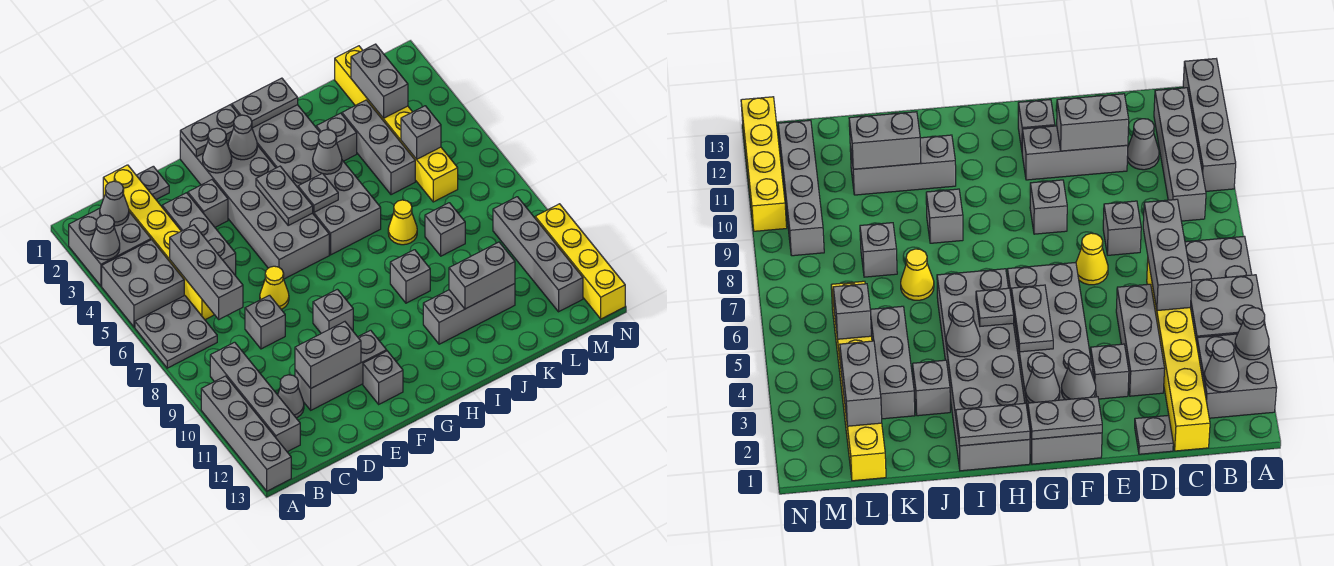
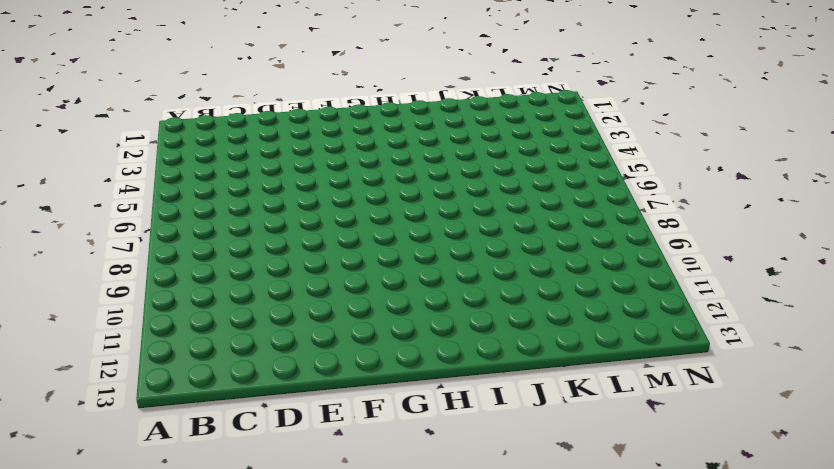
none -> grey brick A2:B3 level 1
none -> grey brick A4:B5 level 1
none -> grey plate A6:B7 level 1
none -> grey brick A10:A13 level 1

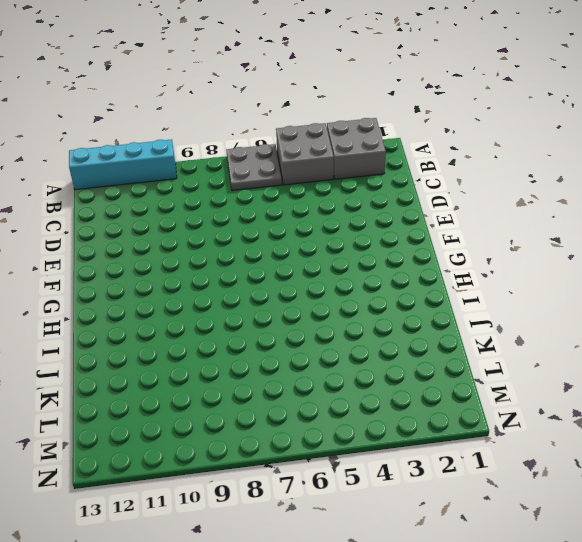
cyan brick A10:A13 level 1 -> grey brick A10:A13 level 1
none -> grey brick B9:B12 level 1
none -> yellow brick C1:C6 level 1
none -> grey cone C11 level 1
none -> grey plate D1 level 1

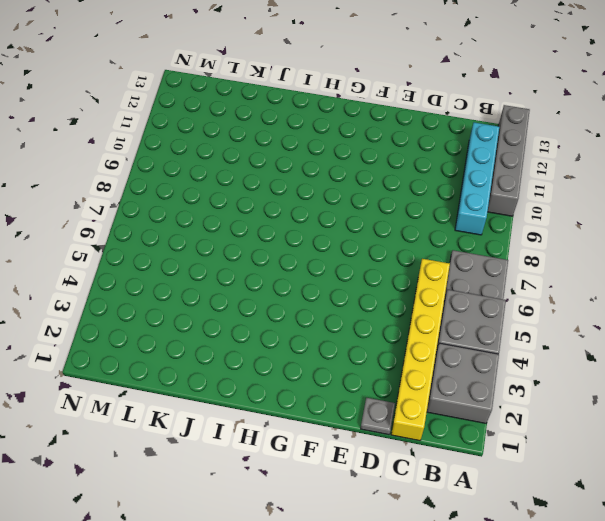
cyan brick B9:B12 level 1 -> grey brick B9:B12 level 1
none -> grey cone C11 level 1
none -> grey brick D3:D5 level 1
none -> grey brick D8 level 1
none -> grey brick D11:F11 level 1

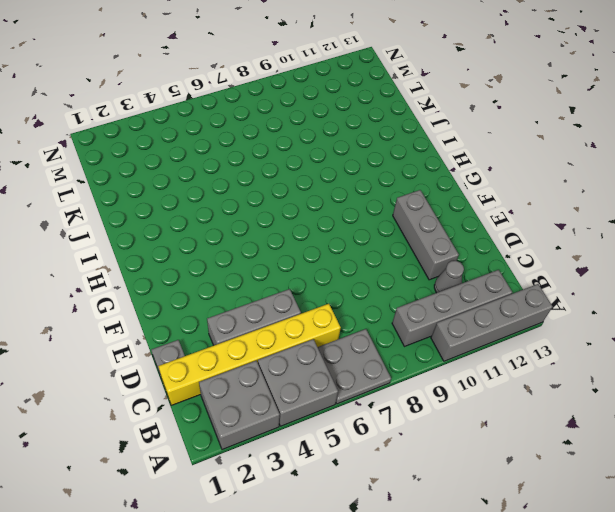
none -> grey brick D8 level 1
none -> grey brick E3 level 1
none -> yellow cone E7 level 1
none -> grey brick F1:G6 level 1

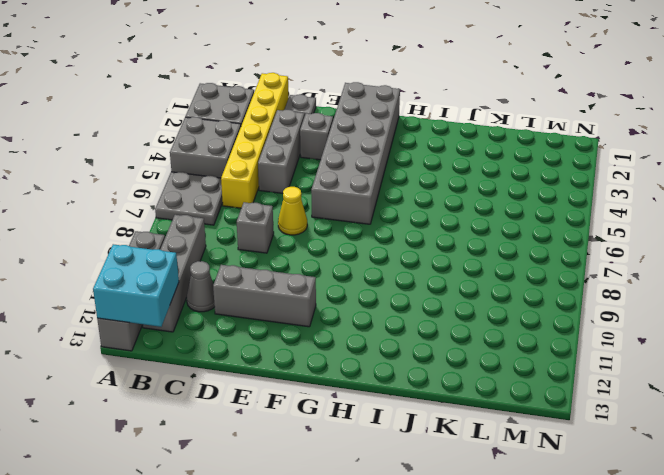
cyan brick A12:B13 level 2 -> none
none -> grey brick F9 level 1
none -> grey brick F12 level 1
none -> grey brick H1:I6 level 1
none -> grey brick I9 level 1

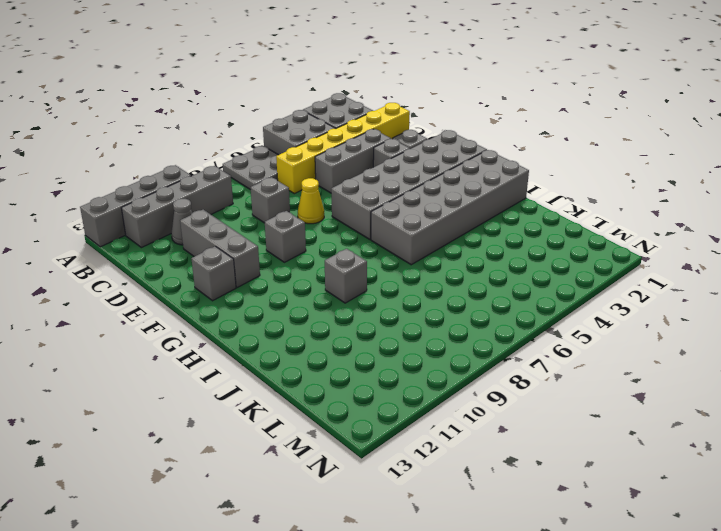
none -> grey brick I11:K11 level 1
none -> grey brick J3 level 1
none -> yellow cone J7 level 1
none -> grey brick K3:K5 level 1

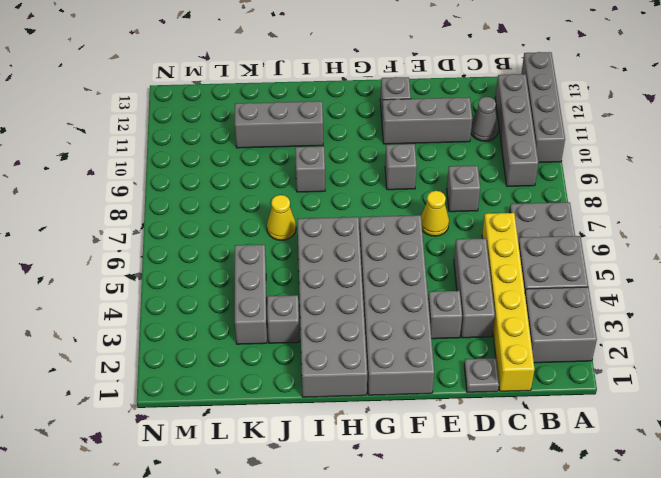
none -> grey brick K8 level 1
none -> yellow brick L1:L6 level 1
none -> grey brick M9:M12 level 1
none -> yellow brick N10:N13 level 1

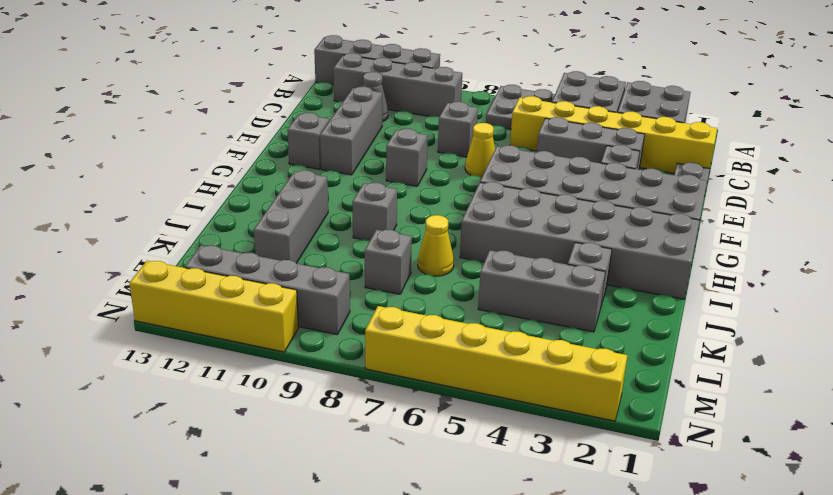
yellow brick N2:N7 level 1 -> yellow brick L1:L6 level 1
none -> grey cone A3 level 2
none -> grey cone B2 level 2
none -> grey brick C5:C7 level 2
none -> grey brick D11:E11 level 2

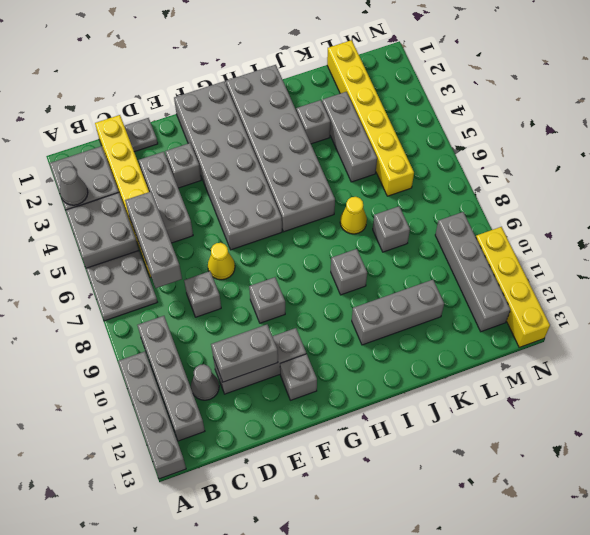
none -> grey cone B2 level 2
none -> grey plate F1:G1 level 2
none -> grey cone F2 level 2
none -> grey cone G2 level 2

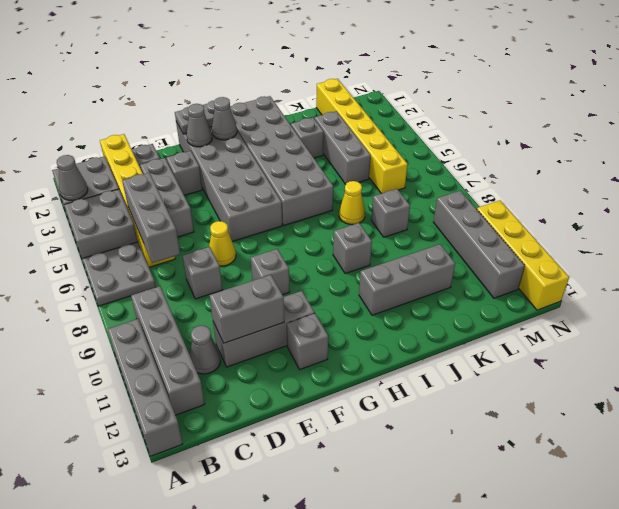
none -> grey cone B2 level 2
none -> grey plate G4:G5 level 2
none -> grey plate H1:I1 level 2
none -> grey plate H5 level 2

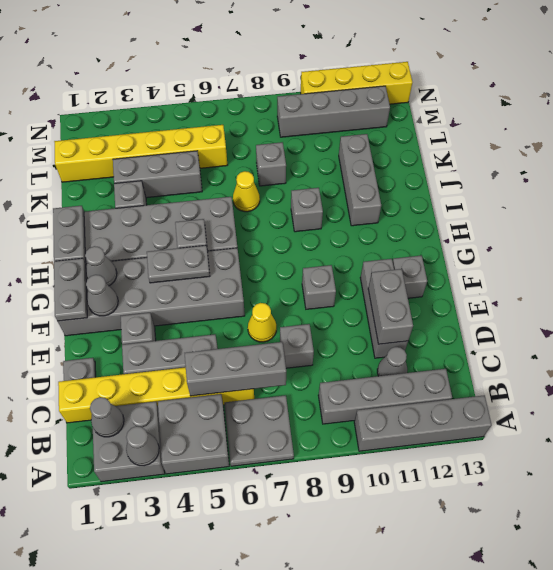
none -> grey cone I4 level 2
none -> grey brick J11:K11 level 2
none -> grey brick L2:L3 level 2
none -> grey brick L5 level 2

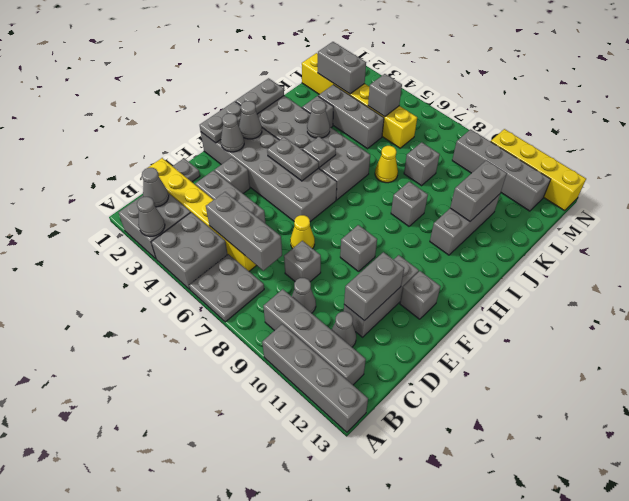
grey cone C9 level 1 -> none

